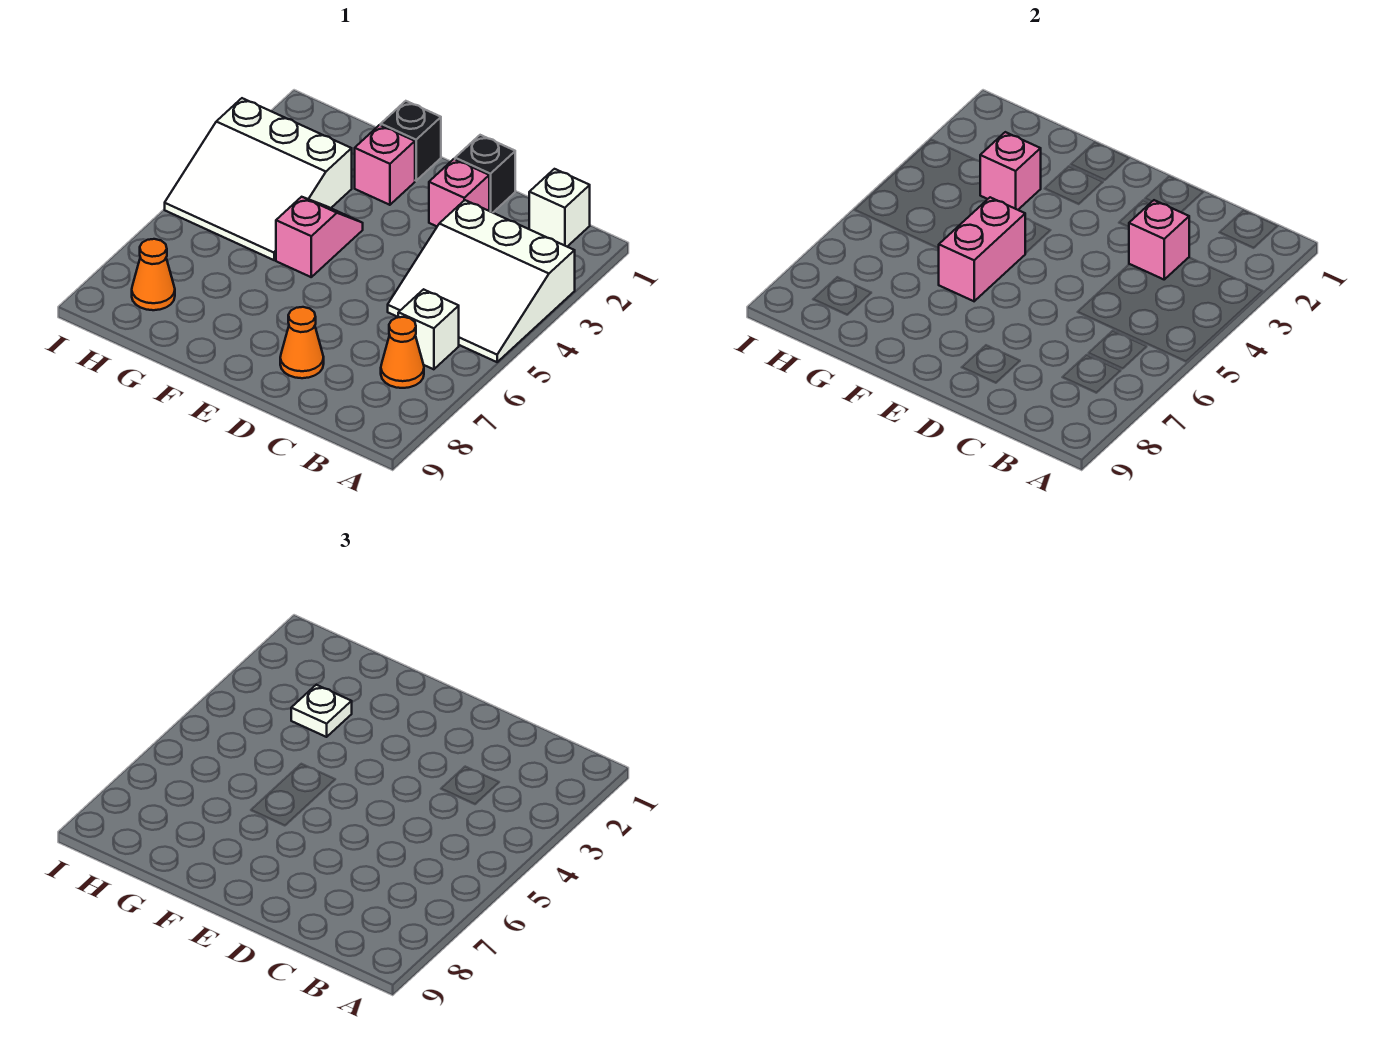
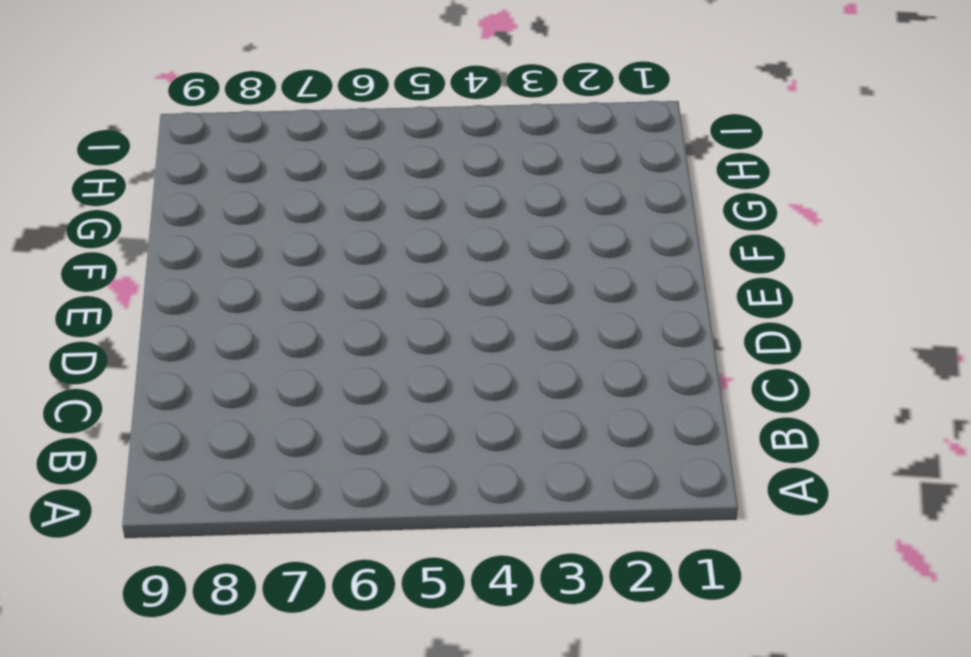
none -> white slope A3:C5 level 1 top 3
none -> white brick B1 level 1
none -> white brick B6 level 1

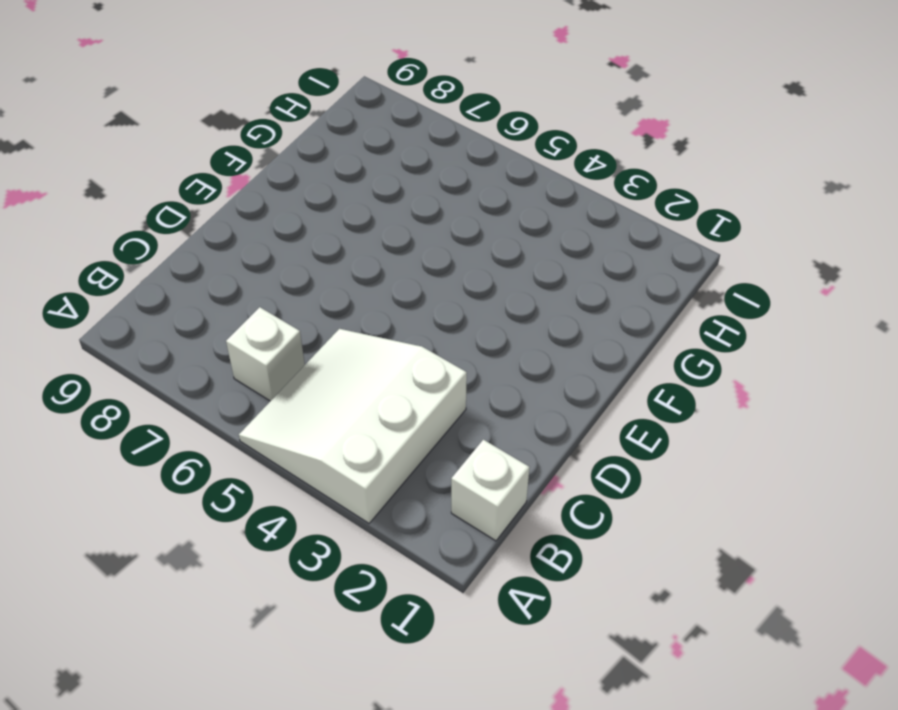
none -> orange cone B7 level 1
none -> black brick D1 level 1
none -> pink brick D2 level 1

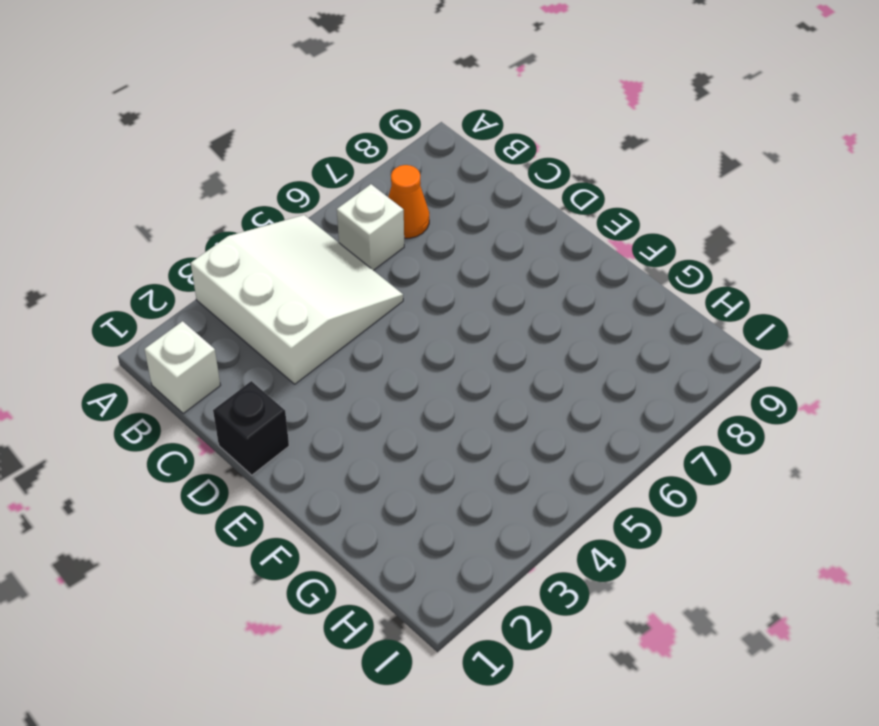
none -> pink brick D2 level 1
none -> orange cone D8 level 1
none -> black brick F1 level 1

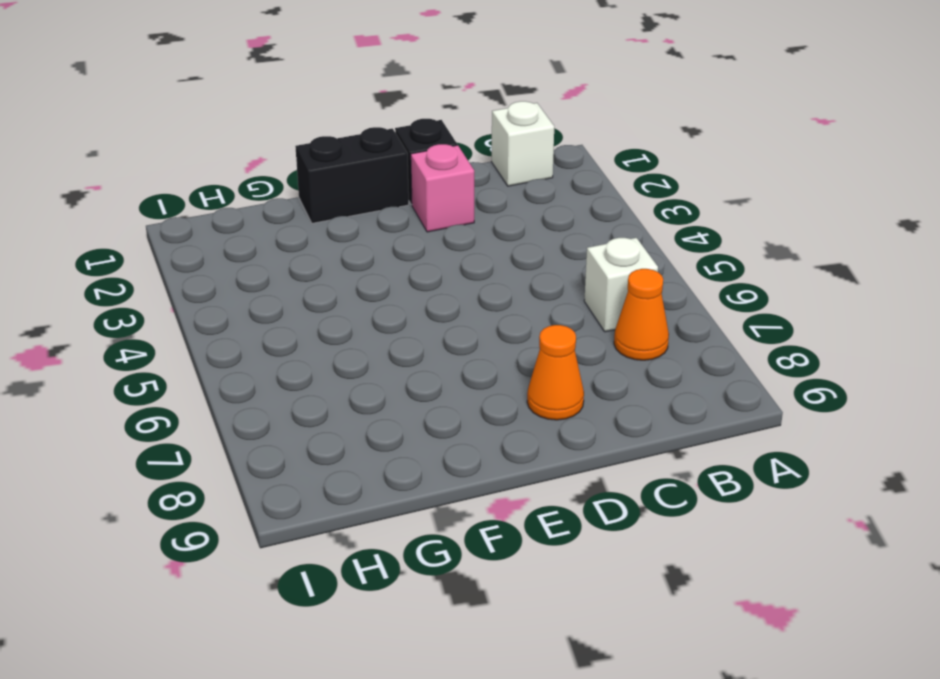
black brick E1:F1 level 1 -> black brick F1 level 1
none -> white slope A3:C5 level 1 top 3
none -> pink brick F2 level 1
none -> pink slope F4:F5 level 1 top 5

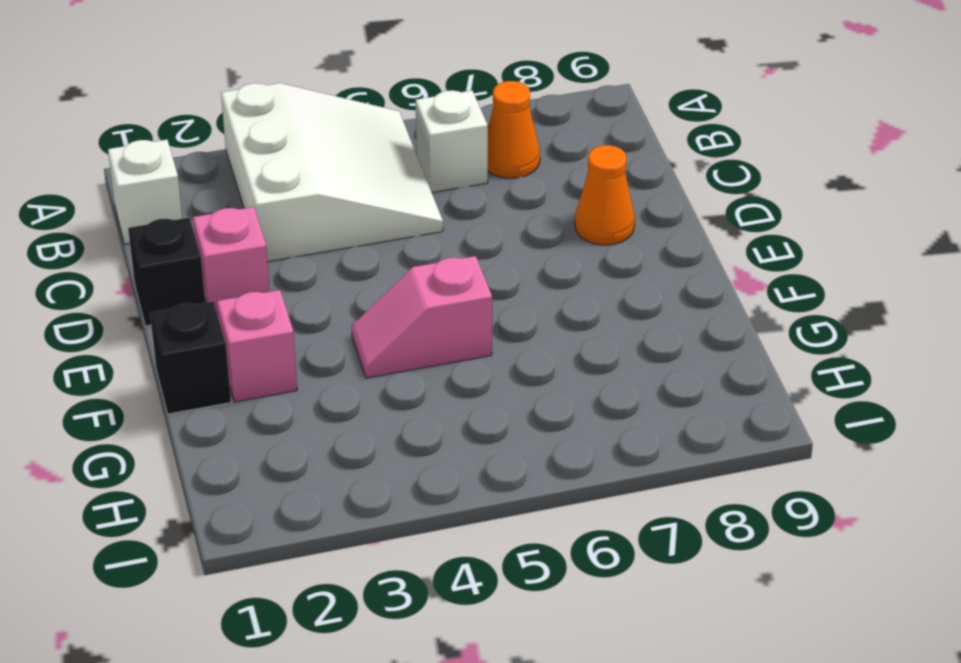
none -> white slope G3:I5 level 1 top 3
none -> orange cone H8 level 1
none -> pink brick C3 level 2

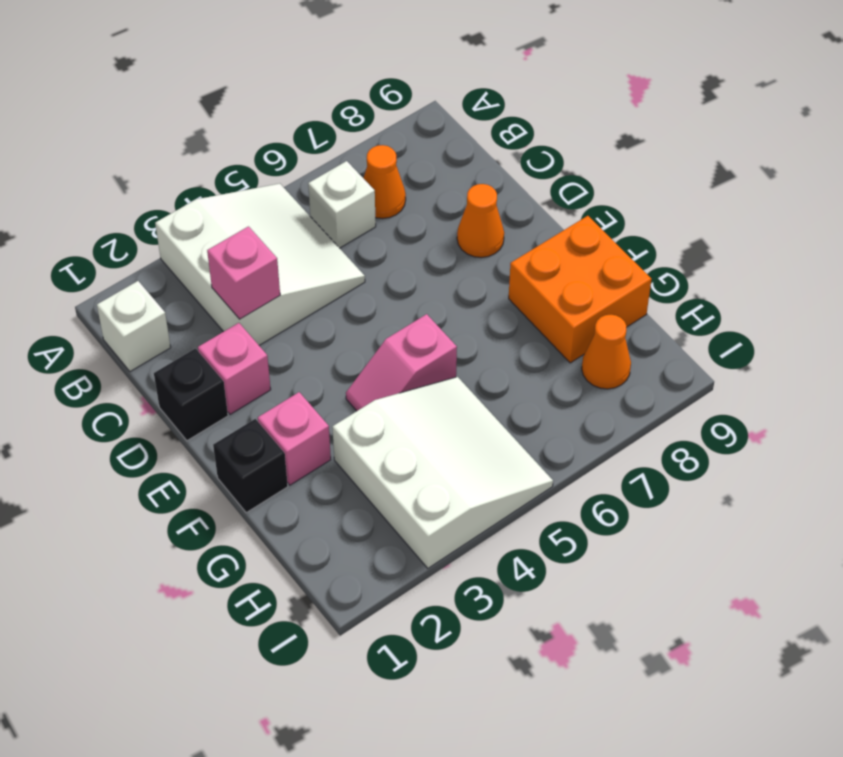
orange brick F8:G9 level 1 -> none
none -> pink brick F5:F6 level 2
none -> pink brick G3 level 2
none -> white plate G3 level 3

